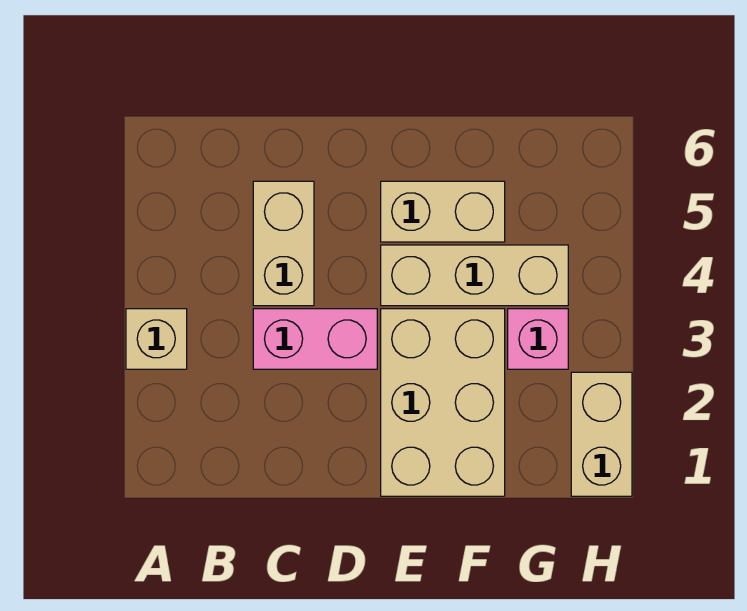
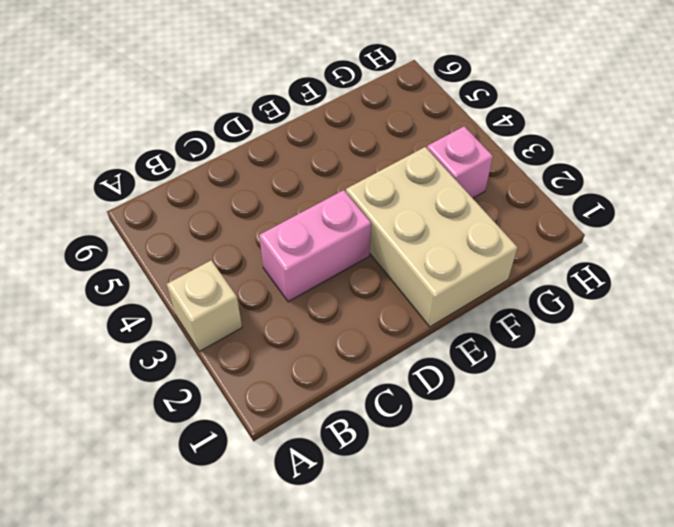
none -> tan brick C4:C5 level 1
none -> tan brick E4:G4 level 1

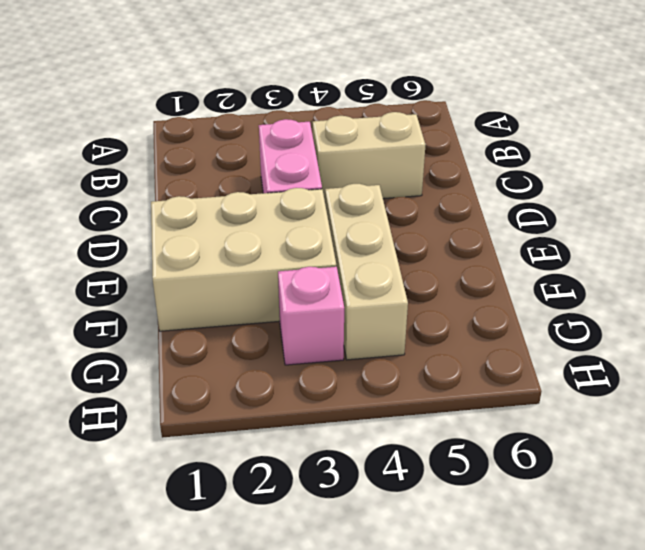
none -> tan brick A3 level 1
none -> tan brick E5:F5 level 1

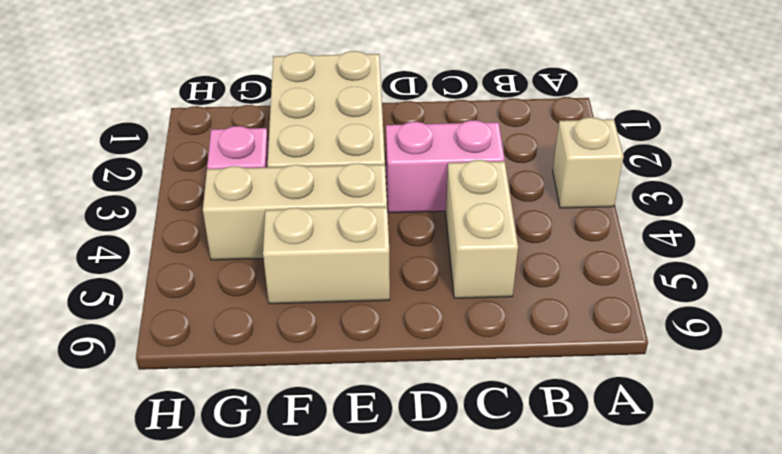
none -> tan brick H1:H2 level 1

